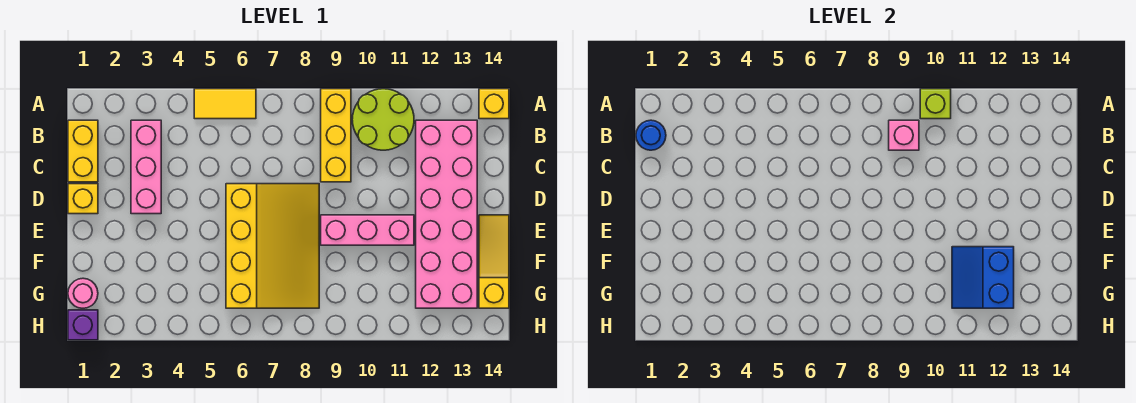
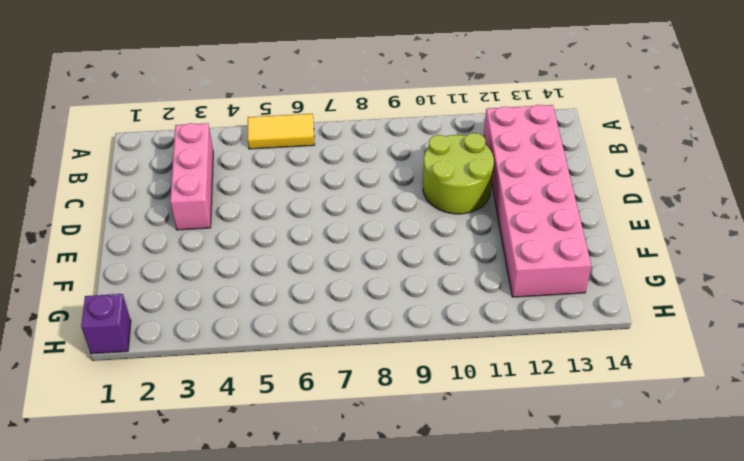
lime round brick C10:D11 level 1 -> lime round brick A10:B11 level 1
none -> yellow brick A9:C9 level 1
none -> yellow brick A14 level 1
none -> yellow brick B1:C1 level 1

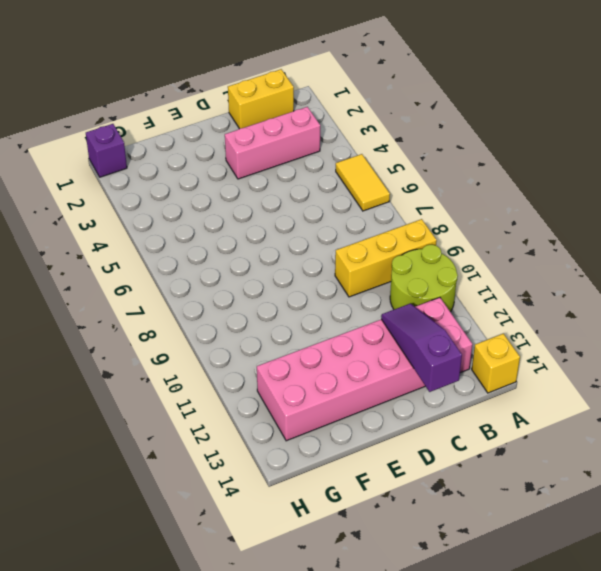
purple slope C12:C14 level 2 top 14 -> none
none -> yellow brick D1 level 1
none -> yellow slope D6:G8 level 1 top 6
none -> pink brick E9:E11 level 1

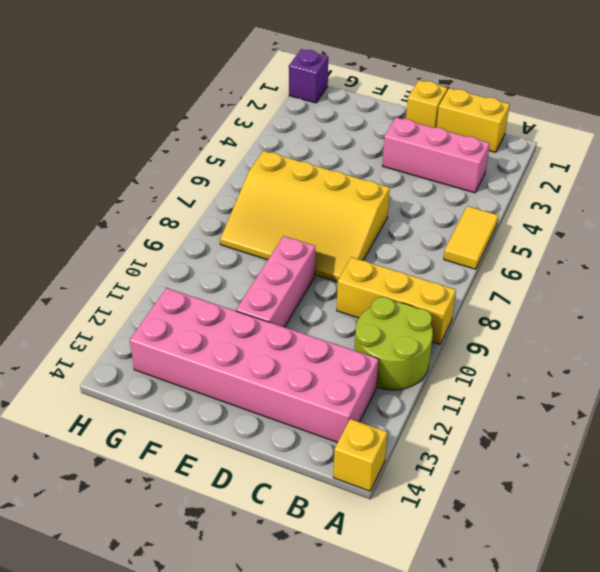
none -> yellow slope E14:G14 level 1 top G
none -> pink round brick G1 level 1
none -> lime brick A10 level 2

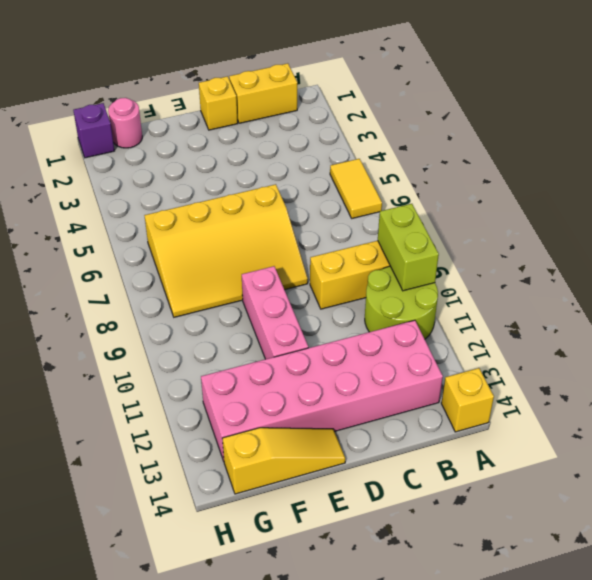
lime brick A9:A10 level 2 -> lime brick A10 level 2
none -> pink brick B3:D3 level 1
none -> blue round brick B1 level 2
none -> pink brick B9 level 2

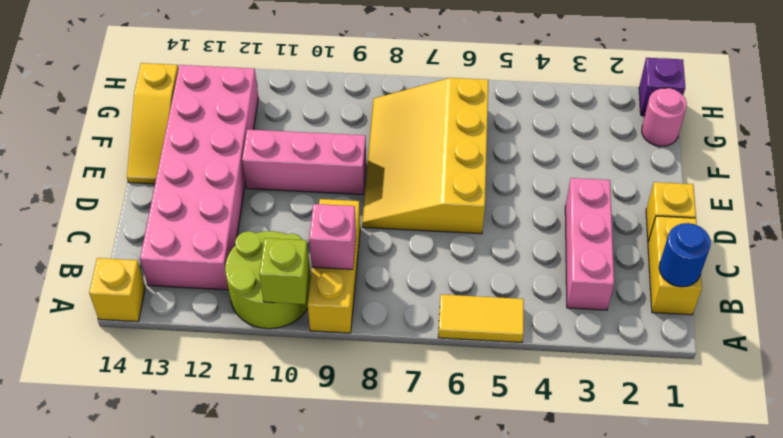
none -> blue slope F11:G12 level 2 top 12

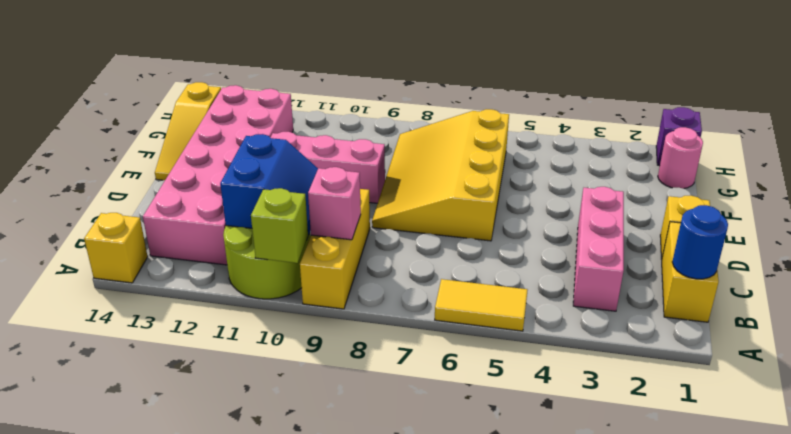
blue slope B10:C11 level 2 top 11 -> blue slope F11:G12 level 2 top 12

